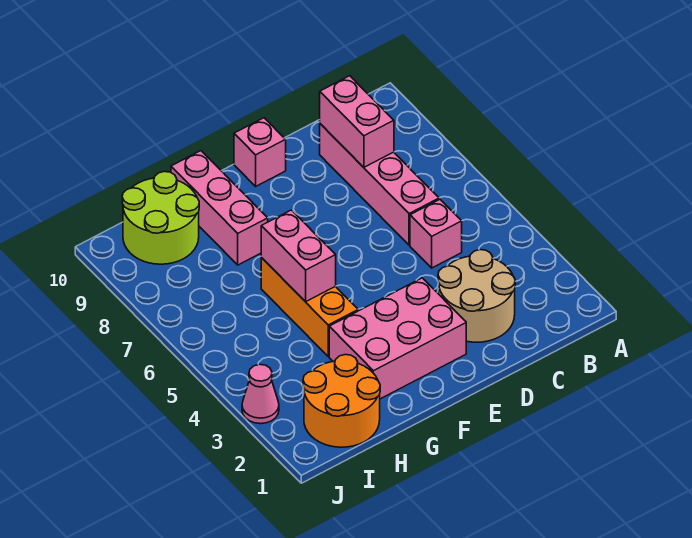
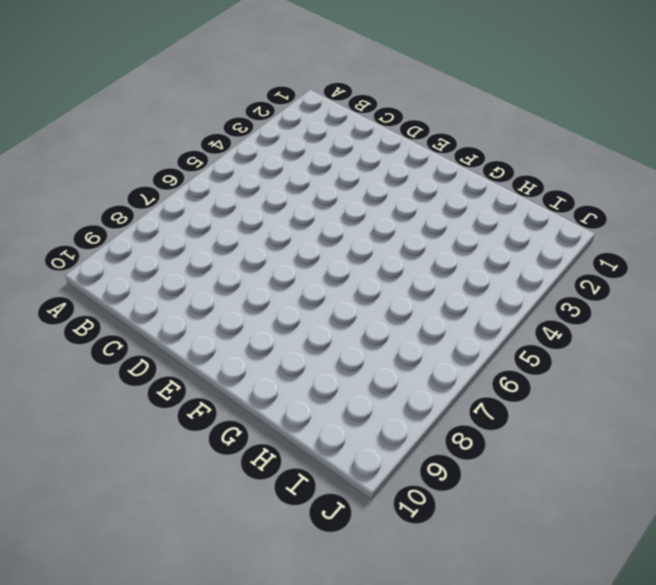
none -> tan round brick C2:D3 level 1
none -> pink brick C5 level 1
none -> pink brick C6:C9 level 1

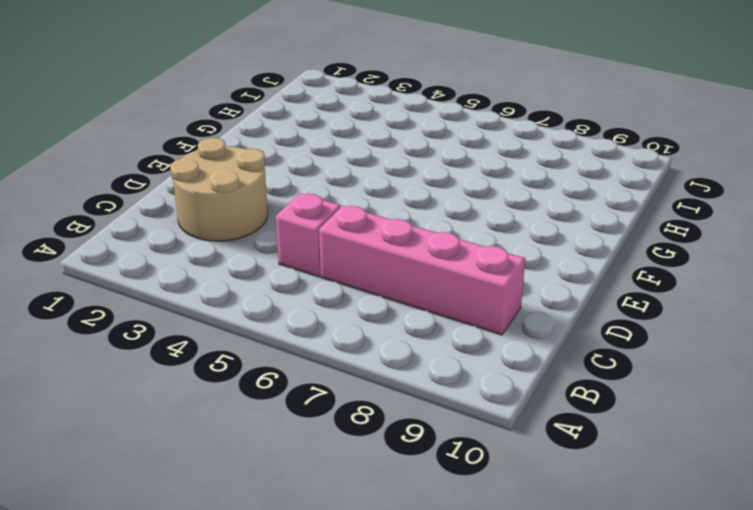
none -> pink brick E2:G3 level 1
none -> pink brick E10 level 1
none -> orange brick G4:G6 level 1

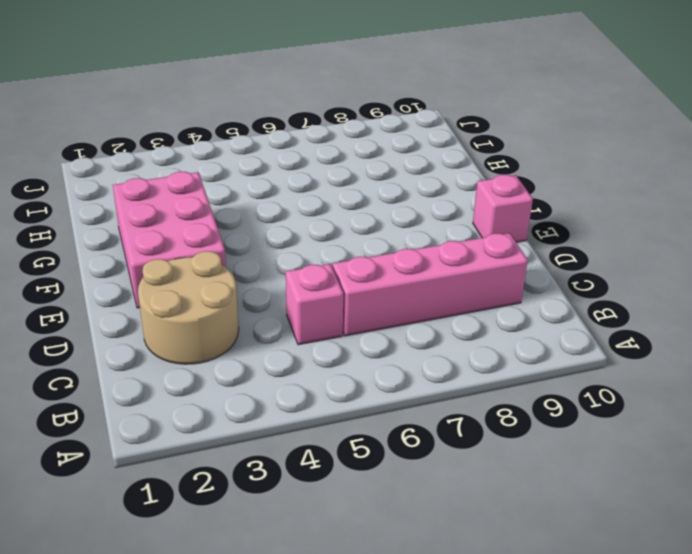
none -> orange brick G4:G6 level 1
none -> pink brick G8:G10 level 1
none -> orange round brick H1:I2 level 1

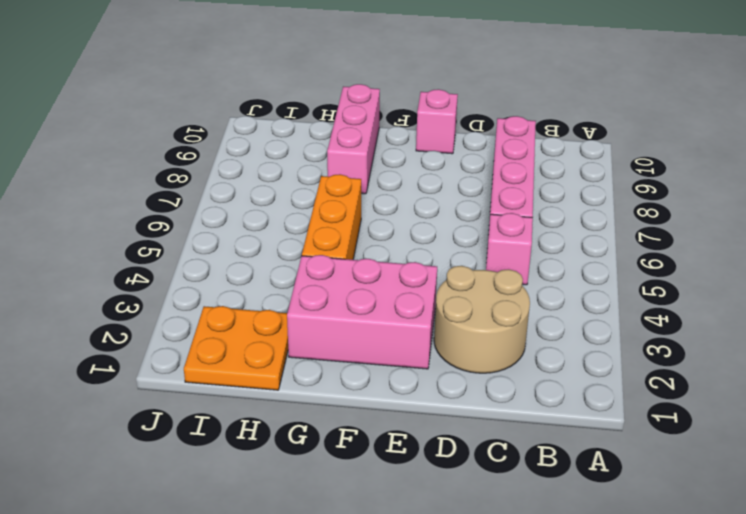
orange plate H1:I2 level 1 -> orange round brick H1:I2 level 1
none -> lime round brick H9:I10 level 1
none -> pink cone J3 level 1
none -> pink brick C8:C9 level 2

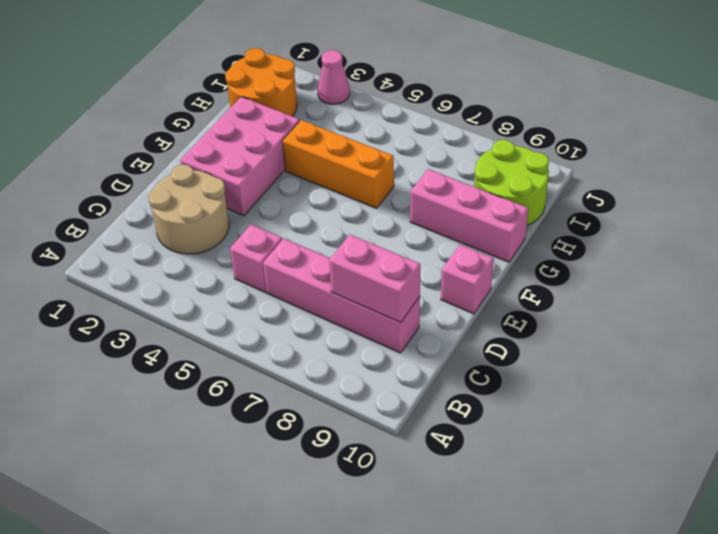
none -> pink brick G5:G6 level 2

